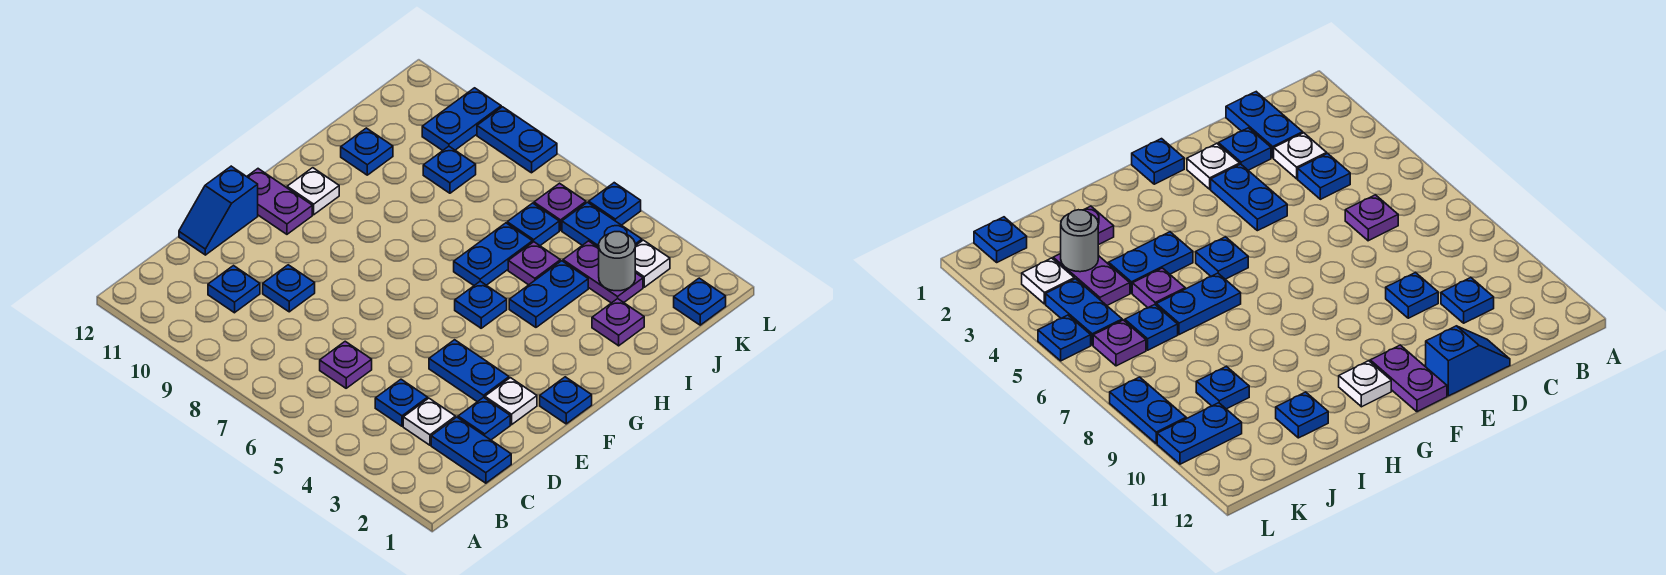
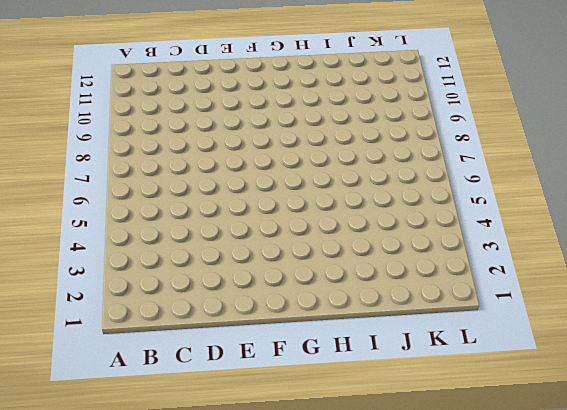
none -> blue plate C1:C2 level 1
none -> white plate C3 level 1
none -> blue plate C4 level 1
none -> purple plate C6 level 1

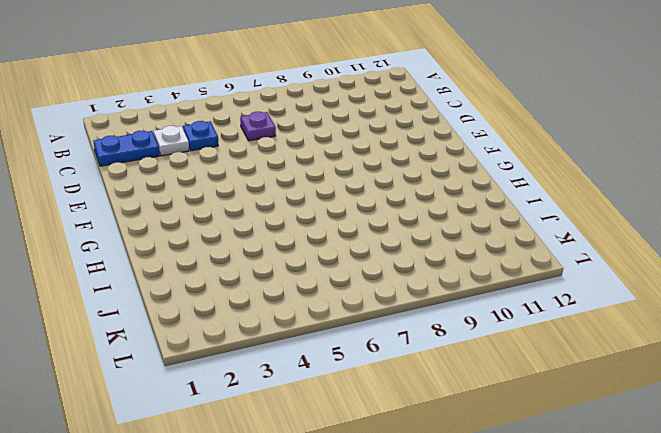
none -> blue plate C10 level 1
none -> blue plate D2 level 1
none -> blue plate D9 level 1
none -> blue slope D12:E12 level 1 top E

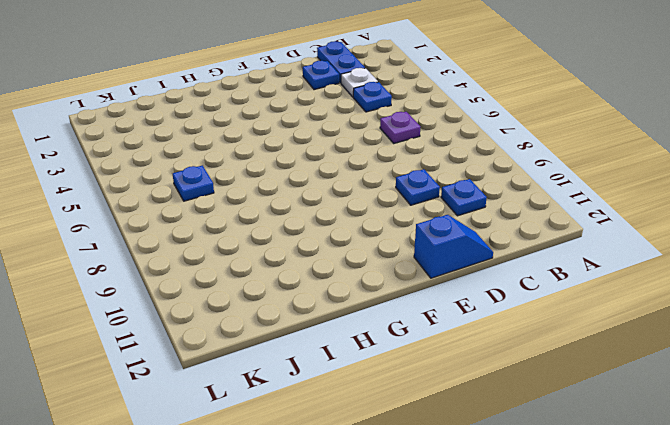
none -> white plate E2 level 1
none -> blue plate E3:E4 level 1
none -> blue plate F1 level 1
none -> purple plate F11:F12 level 1

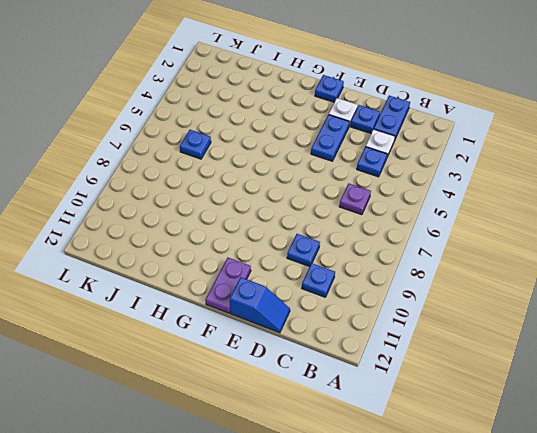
none -> blue plate G5 level 1
none -> white plate G11 level 1
none -> blue plate H4:I4 level 1
none -> blue plate H6:I6 level 1

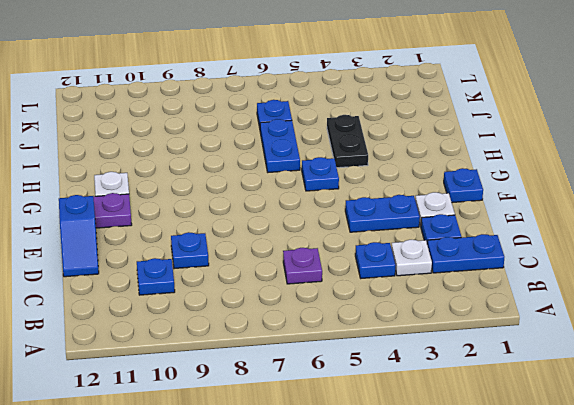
black plate H4:I4 level 1 -> blue plate H4:I4 level 1
none -> purple plate I2 level 1
none -> purple plate I5 level 1
none -> blue plate I11 level 1
none -> purple plate J3:J4 level 1

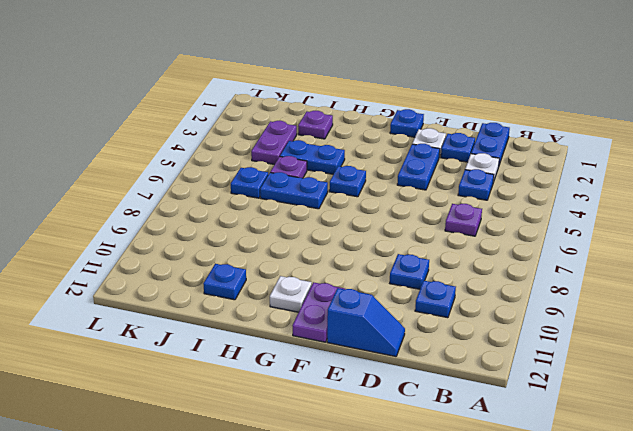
none -> blue plate J9 level 1
none -> blue plate K1 level 1
none -> white plate K3 level 1
none -> blue plate K4:K5 level 1

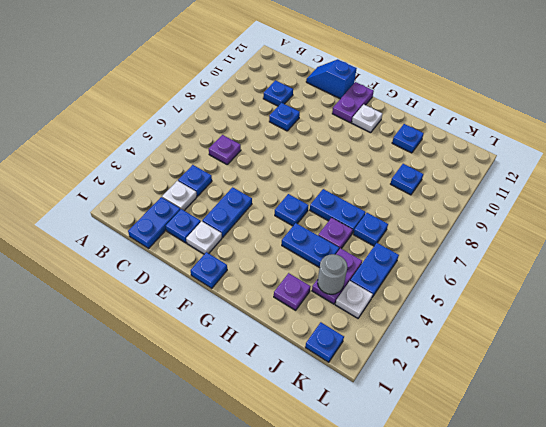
none -> purple plate K6 level 1
none -> blue plate K10:L10 level 1
none -> blue plate L5 level 1
none -> blue plate L8:L9 level 1

